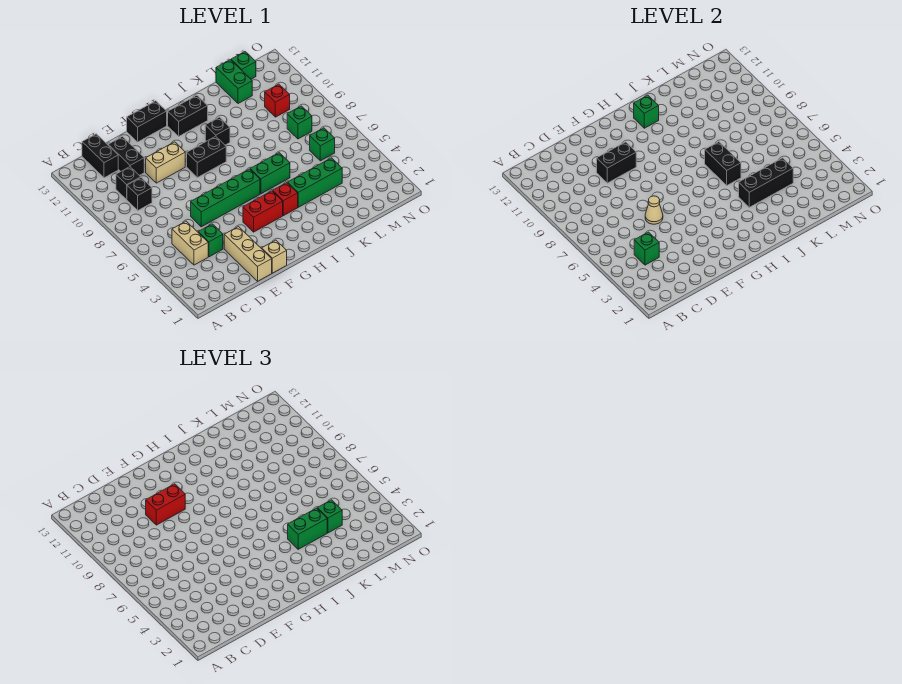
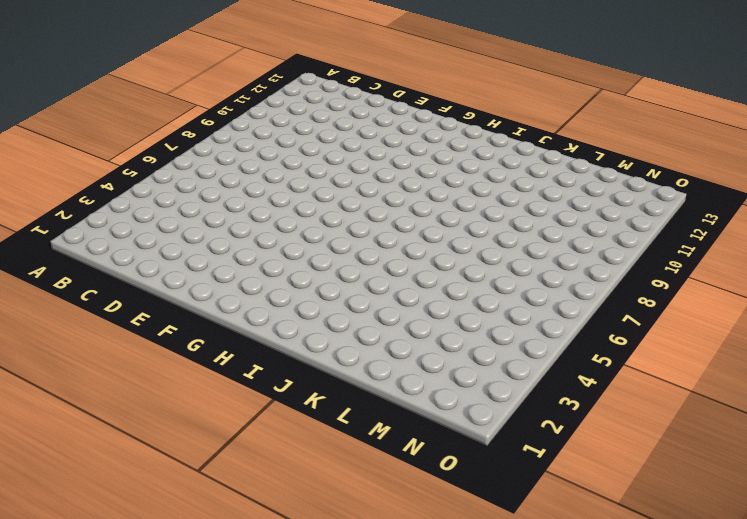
none -> tan brick C4:C5 level 1
none -> black brick C9 level 1
none -> black brick C10 level 1
none -> black brick C12:C13 level 1

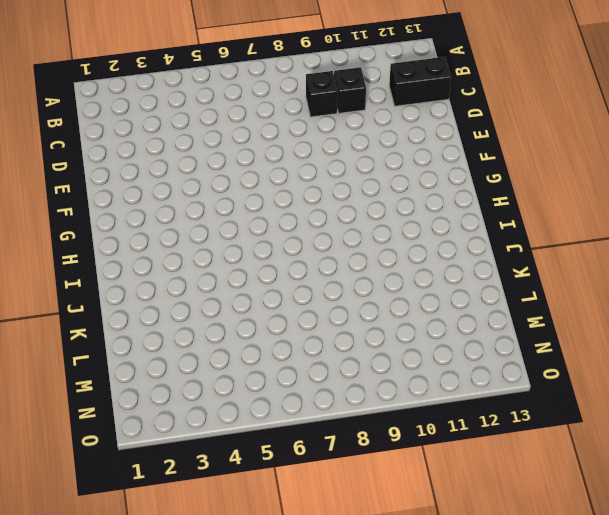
none -> tan brick C4:C5 level 1
none -> green brick D4 level 1
none -> black brick D11:D12 level 1
none -> tan brick E1:E3 level 1

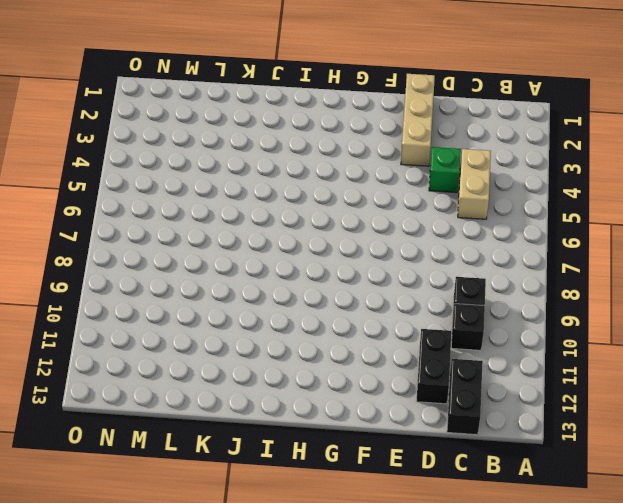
none -> green brick E6:H6 level 1
none -> tan brick E10:F10 level 1
none -> tan brick F1 level 1
none -> black brick F13:G13 level 1

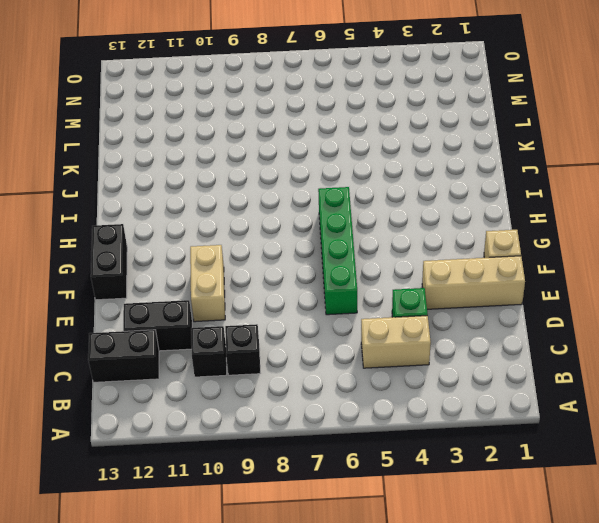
none -> red brick G4:H4 level 1
none -> black brick G9:H9 level 1
none -> black brick H12:I12 level 1
none -> red brick I4 level 1

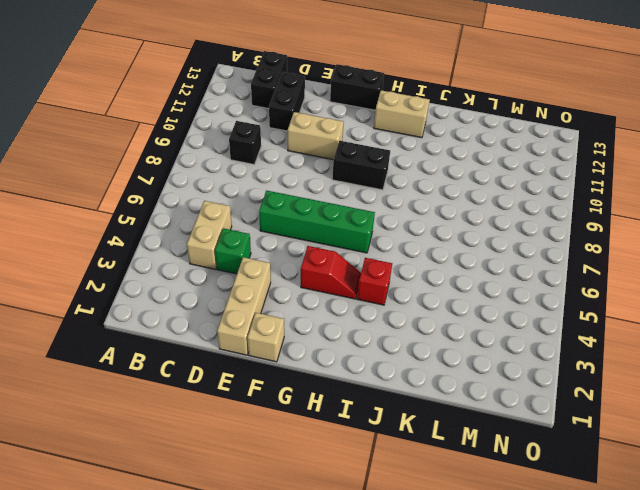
red slope G4:H4 level 1 top G -> red brick G4:H4 level 1
tan brick H12:I12 level 1 -> black brick H12:I12 level 1
none -> black brick C10 level 1
none -> green brick I6:J6 level 1
none -> black brick I10 level 1
none -> green brick J4:L4 level 1

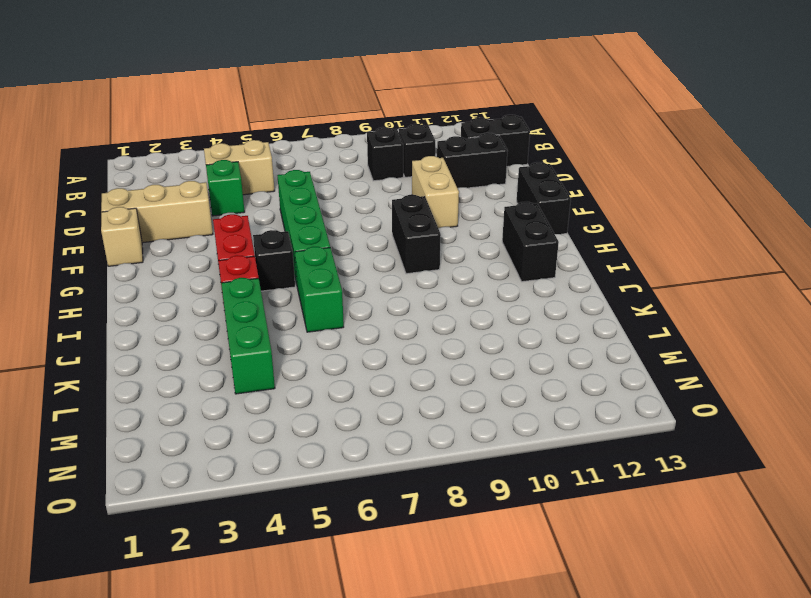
black brick H5 level 1 -> black brick I10 level 1
none -> green brick L12:L13 level 1
none -> green brick M6 level 1
none -> green brick M8 level 1
none -> red brick M10 level 1

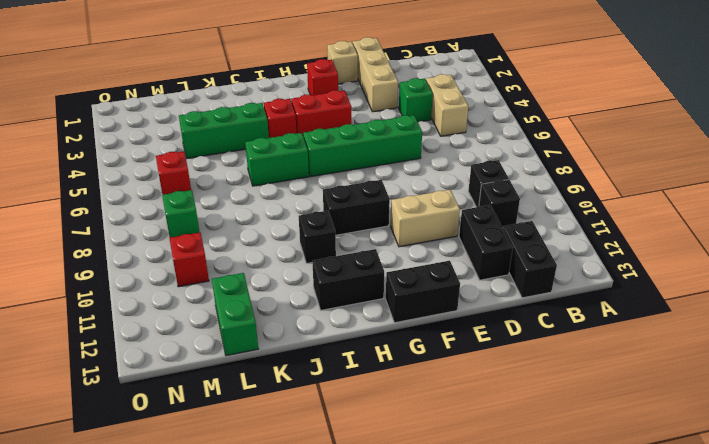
red brick G2 level 1 -> none
red brick M6 level 1 -> green brick M6 level 1
none -> green brick M13 level 1
none -> green brick C4 level 2
none -> tan cone E6 level 2
none -> black brick E10:F10 level 2

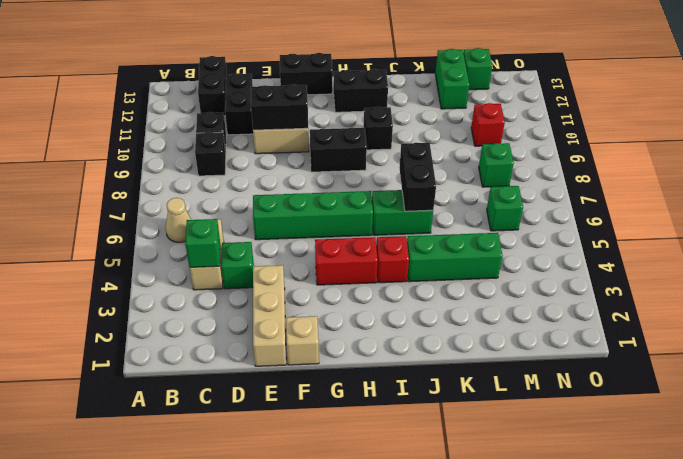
tan cone B6 level 1 -> tan cone E6 level 2
none -> green brick I12 level 2
none -> black brick J4:L4 level 2
none -> red brick E10:F10 level 3
none -> green brick J4:K4 level 3

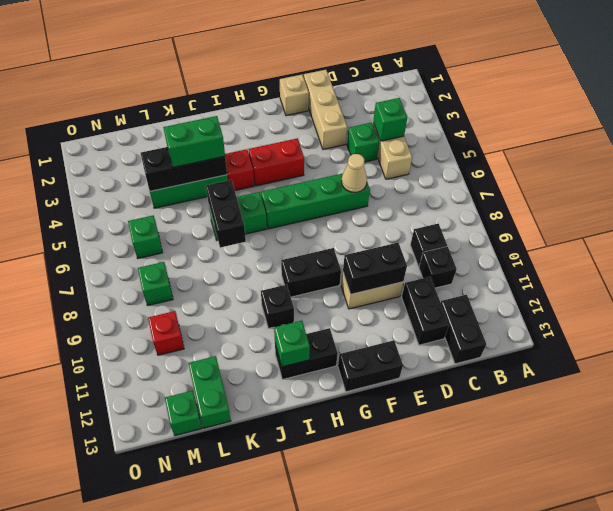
none -> red brick E10:F10 level 3
none -> green brick L4 level 3

